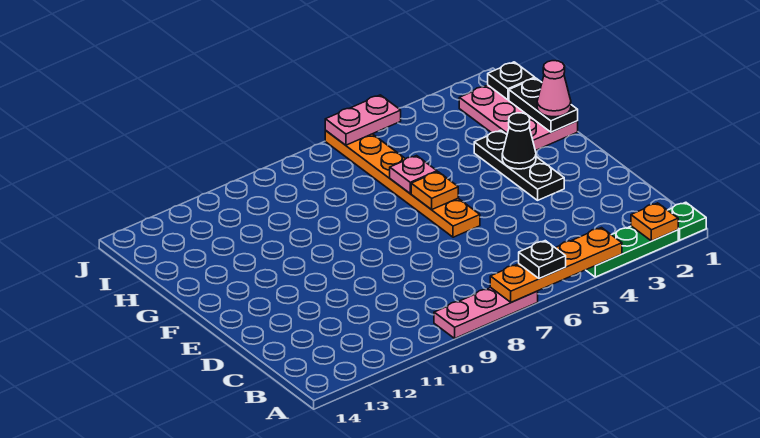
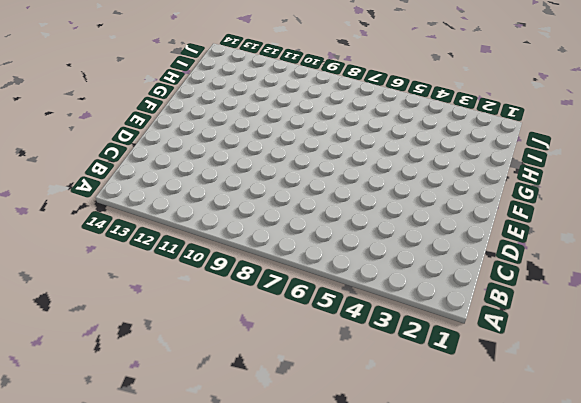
none -> green plate A1 level 1
none -> green plate A2:A4 level 1
none -> pink plate A7:A9 level 1

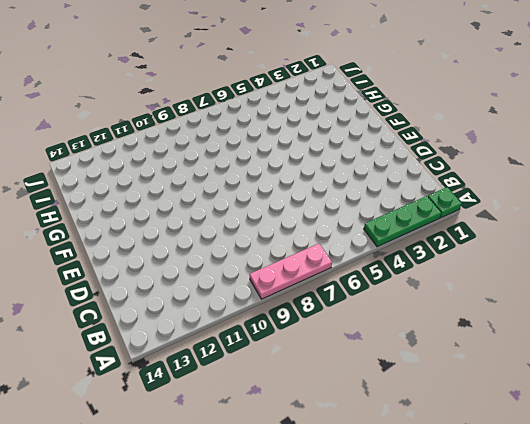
none -> black plate E3:G3 level 1
none -> orange plate E6:J6 level 1
none -> pink plate G1:I2 level 1

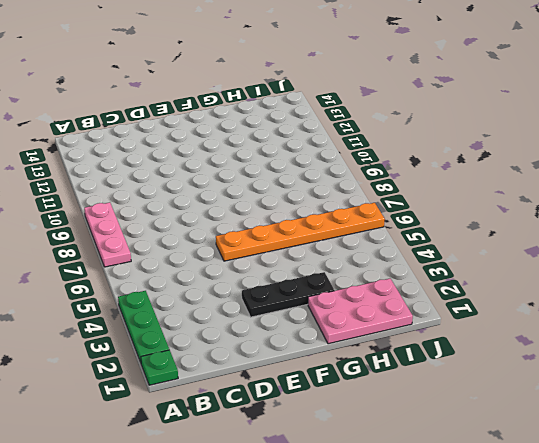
none -> orange plate A2 level 2
none -> orange plate A4:A7 level 2
none -> black cone F3 level 2

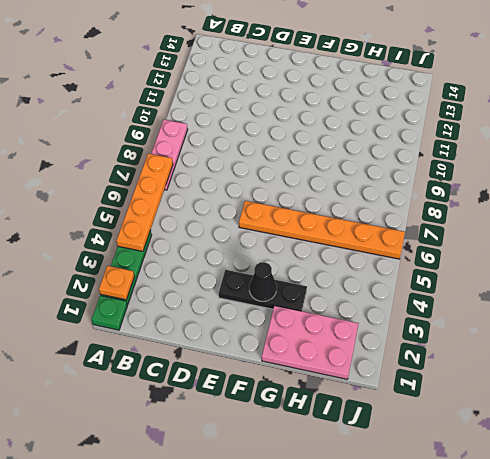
none -> orange plate F6 level 2
none -> black plate G1:H1 level 2
none -> pink plate G6 level 2

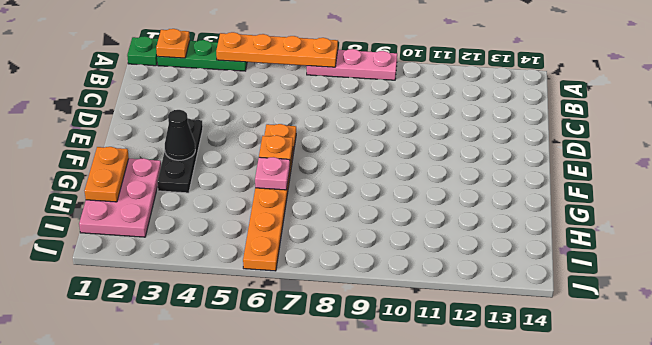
orange plate G1:H1 level 2 -> black plate G1:H1 level 2
none -> black plate I1 level 2
none -> pink plate J5:J6 level 2
none -> black plate A6 level 3

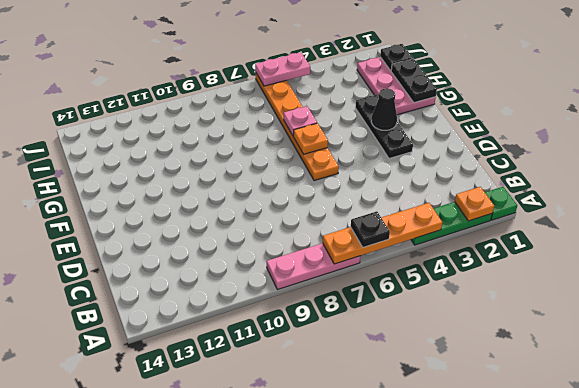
none -> pink cone G1 level 3

